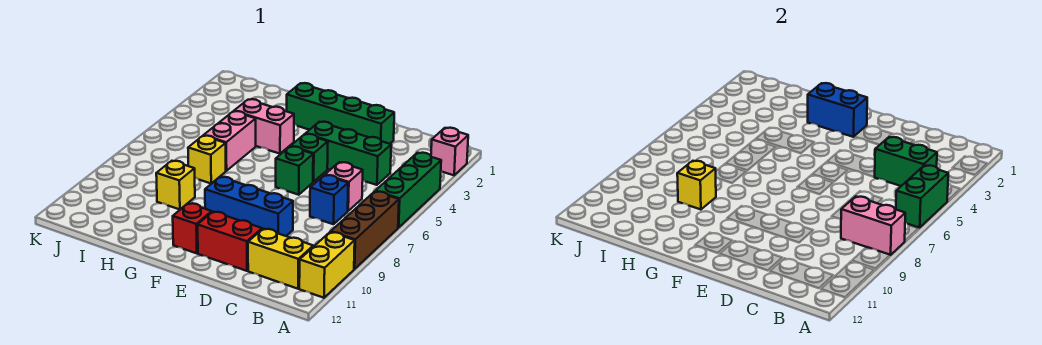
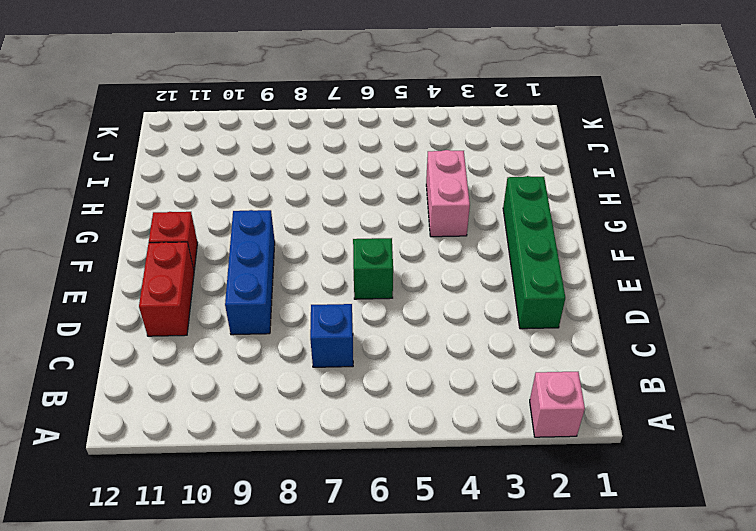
none -> green brick A4:A6 level 1
none -> brown brick A7:A9 level 1
none -> yellow brick A10:A11 level 1

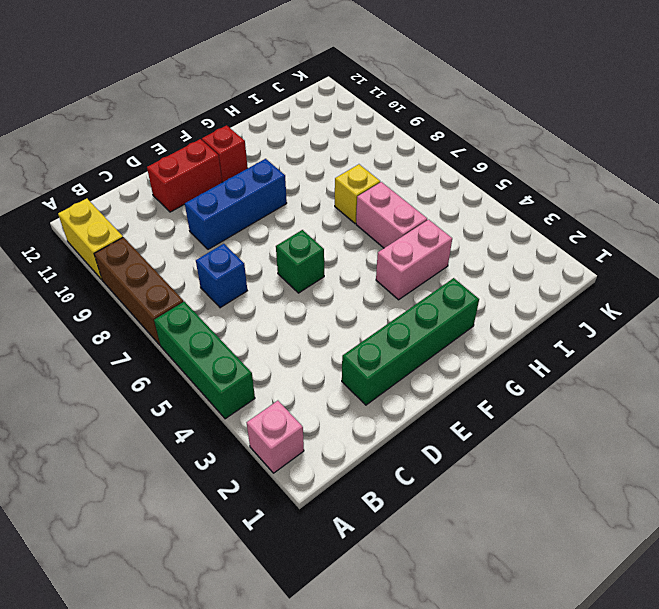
none -> yellow brick B11:C11 level 1
none -> green brick C4:E4 level 1
none -> pink brick C6 level 1

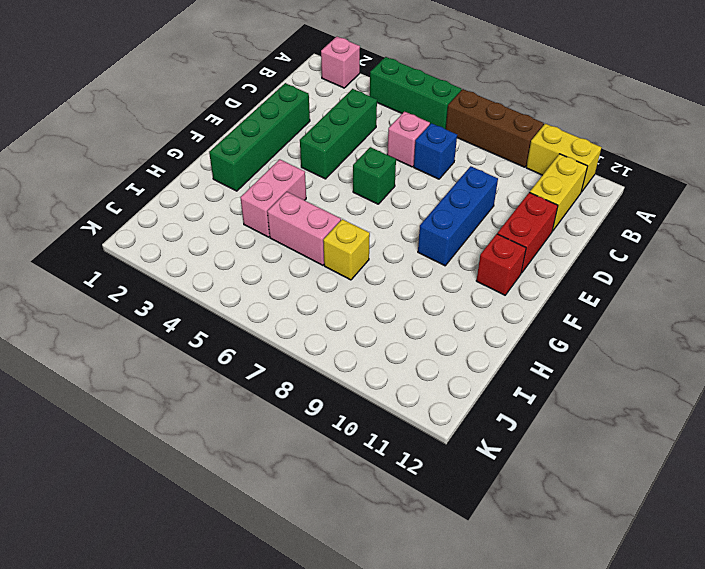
none -> green brick E5 level 1
none -> yellow brick H9 level 1
none -> green brick A5:A6 level 2

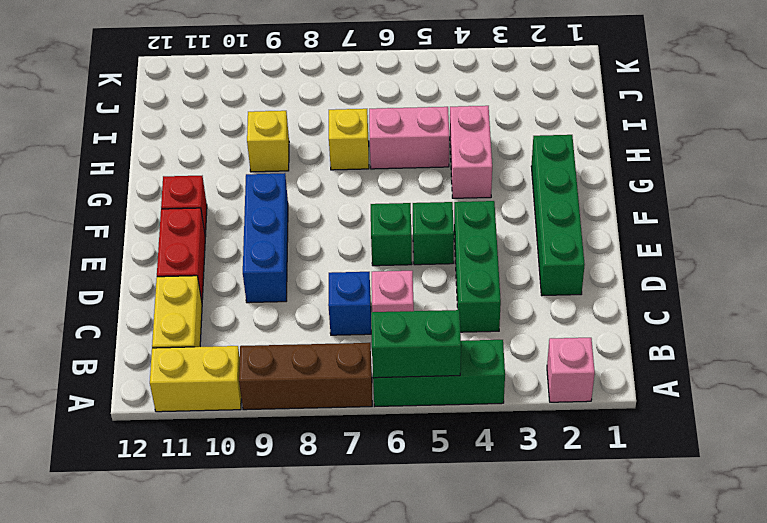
none -> pink brick A8:B8 level 2
none -> green brick B4:C4 level 2
none -> blue brick F2:G2 level 2

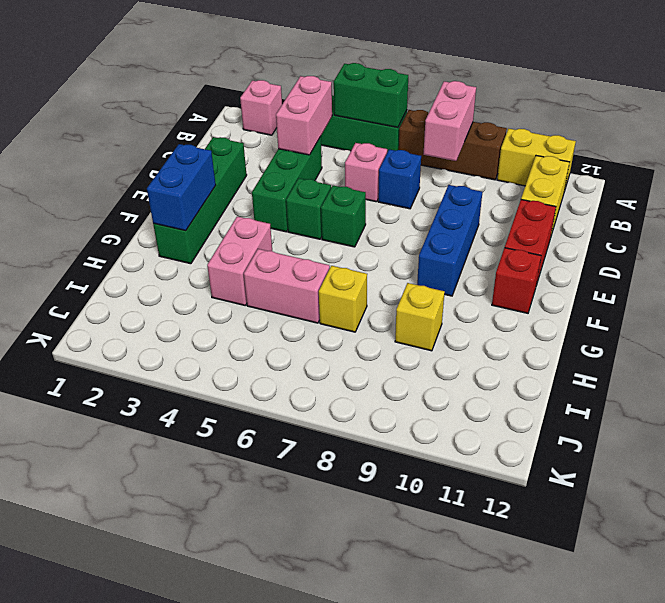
pink brick B4:C4 level 2 -> green brick B4:C4 level 2
none -> yellow brick H9 level 2

